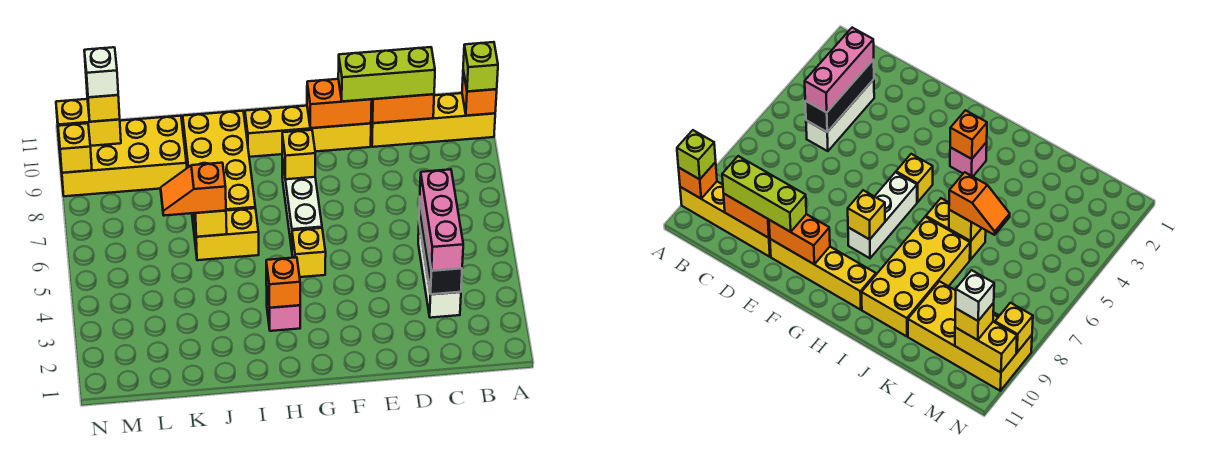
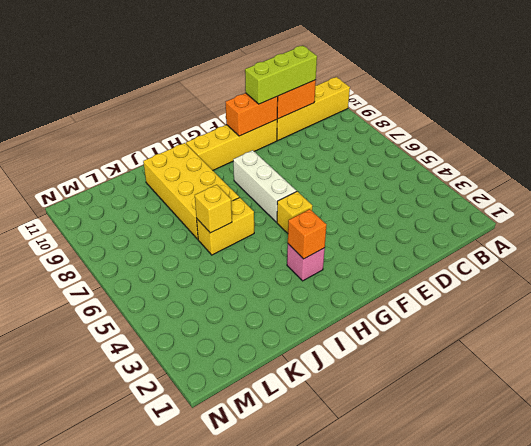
none -> white brick C3:C5 level 1
none -> yellow brick K9:N10 level 1
none -> orange brick A10 level 2

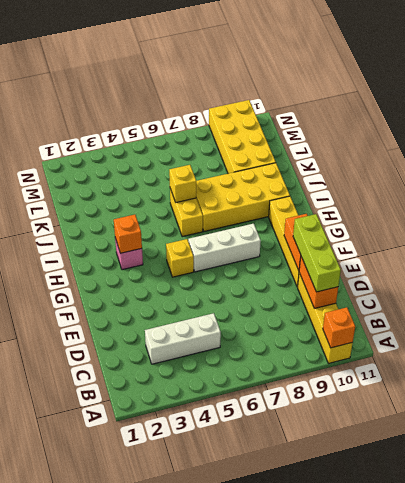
none -> black brick C3:C5 level 2
none -> yellow brick G8 level 2
none -> yellow brick M10:N10 level 2

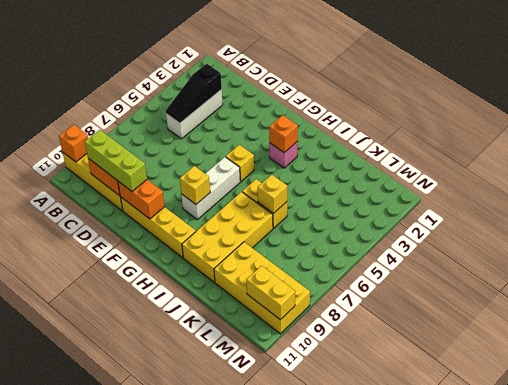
black slope C3:C5 level 2 top 3 -> black brick C3:C5 level 2
none -> yellow brick N9 level 2
none -> lime brick A10 level 3
none -> pink brick C3:C5 level 3

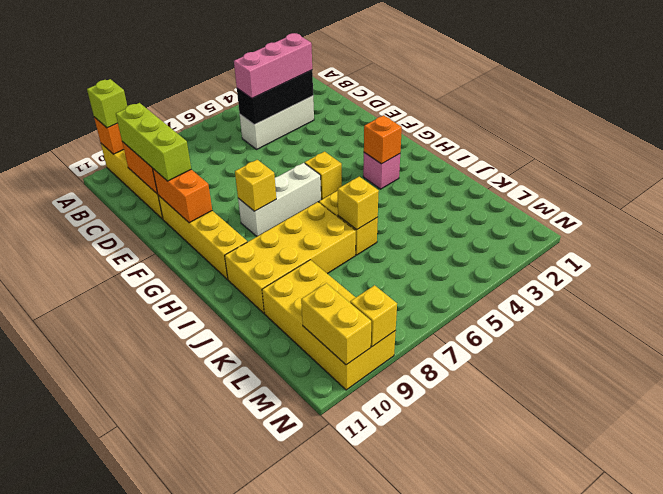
none -> orange slope J6:K6 level 3 top J
none -> yellow brick M10 level 3
none -> white brick M10 level 4

